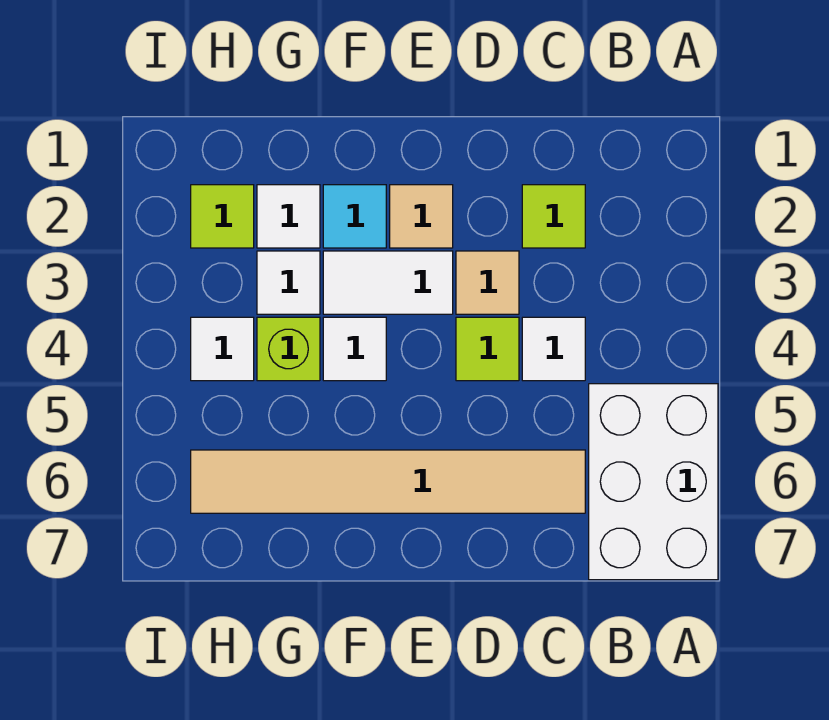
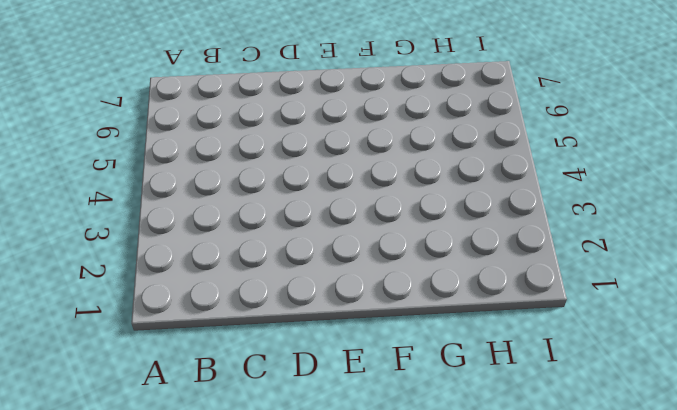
none -> white brick A5:B7 level 1
none -> lime tile C2 level 1
none -> white tile C4 level 1

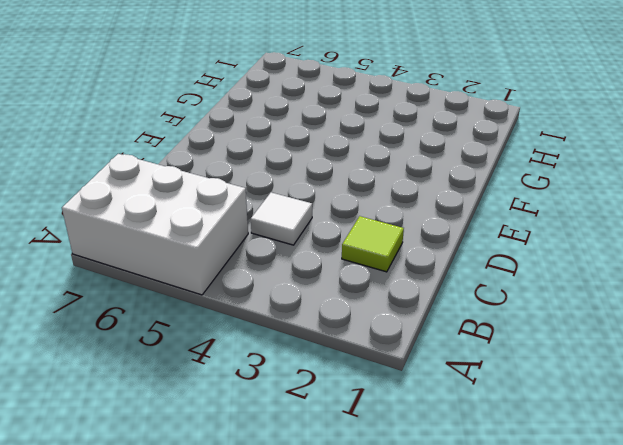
none -> tan tile C6:H6 level 1
none -> tan tile D3 level 1
none -> lime tile D4 level 1

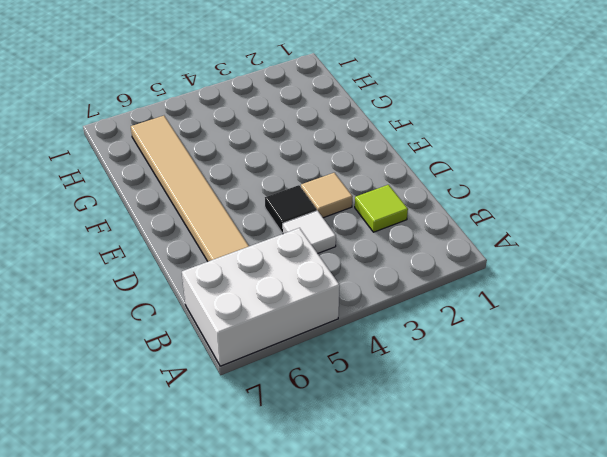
black tile D4 level 1 -> lime tile D4 level 1
none -> tan tile E2 level 1
none -> white tile E3:F3 level 1
none -> cyan tile F2 level 1

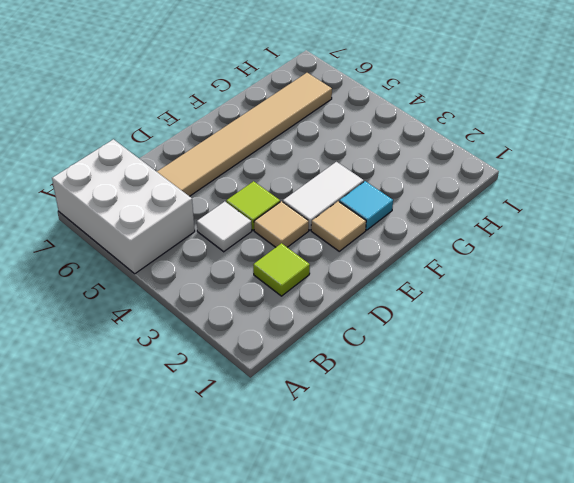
none -> white tile F4 level 1
none -> white tile G2 level 1
none -> white tile G3 level 1

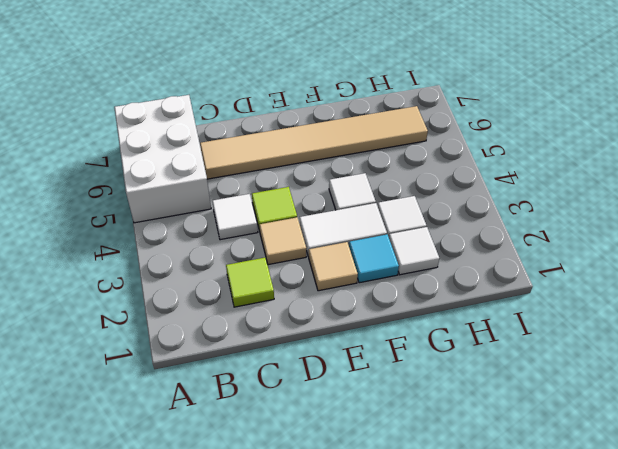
none -> lime brick G4 level 1
none -> lime tile H2 level 1
none -> white tile H4 level 1

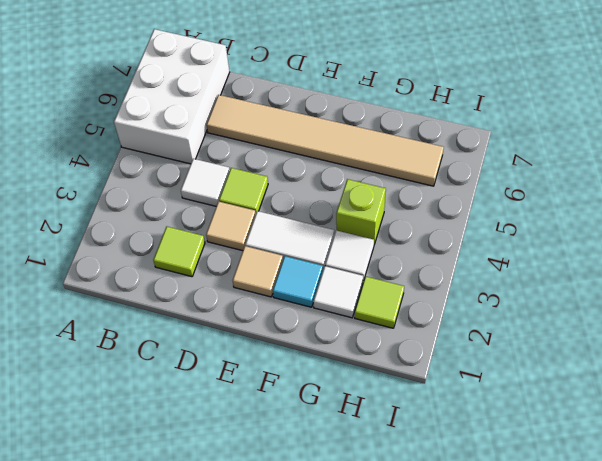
none -> white tile F4 level 1
none -> white tile H4 level 1

